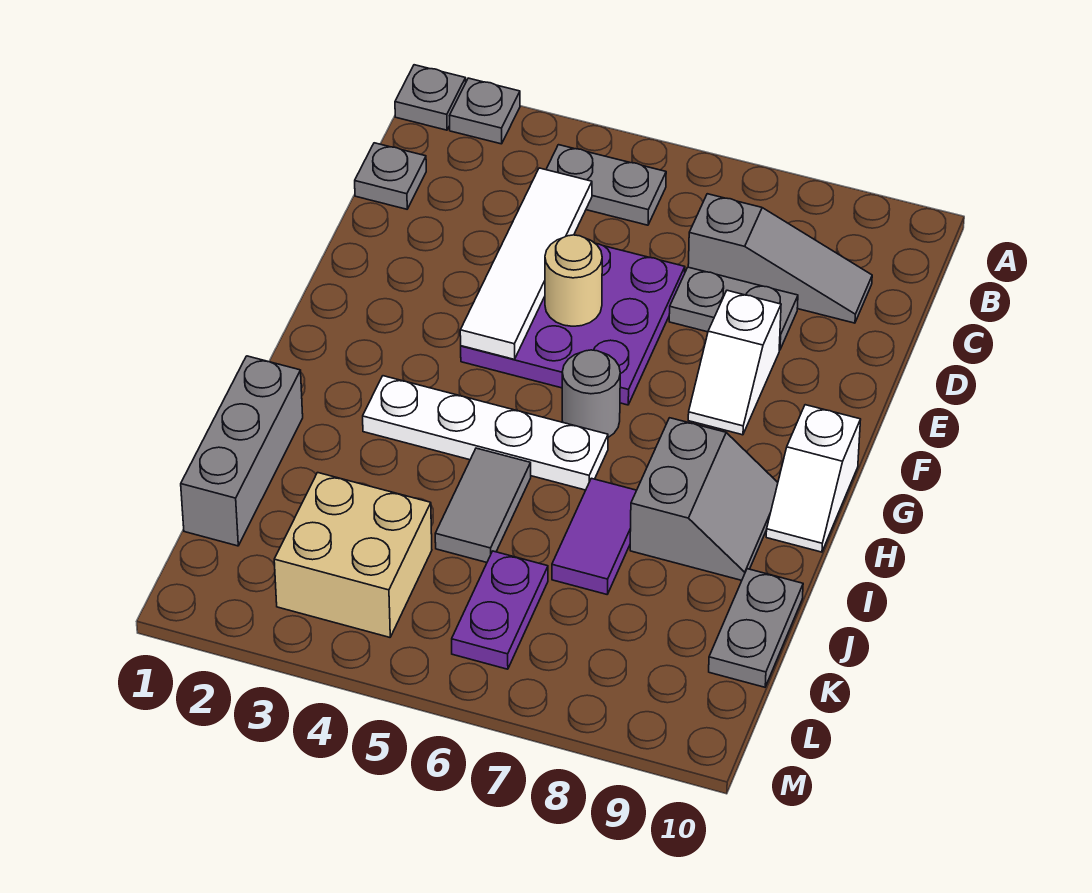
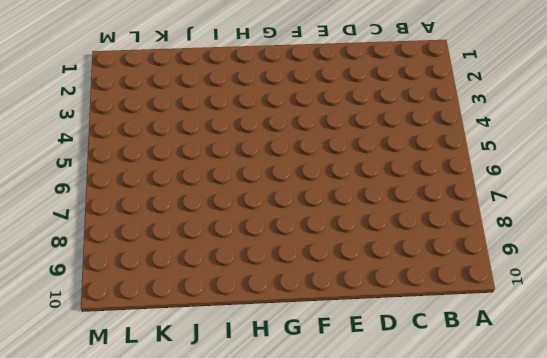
none -> grey plate A1 level 1
none -> grey plate A2 level 1
none -> grey plate B4:B5 level 1

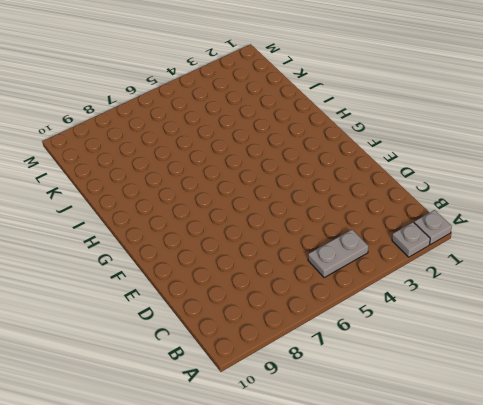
none -> grey plate C1 level 1
none -> grey slope C7:C9 level 1 top 7
none -> purple plate D4:F6 level 1

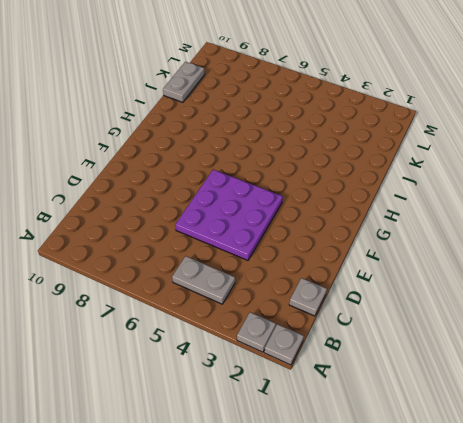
none -> grey slope C7:C9 level 1 top 7
none -> grey plate D7:D8 level 1
none -> white slope E8:F8 level 1 top E

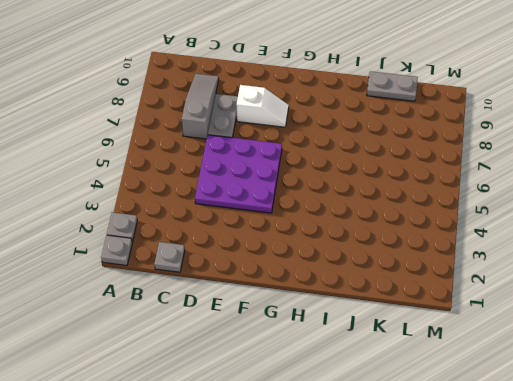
none -> grey plate B4:B5 level 1
none -> grey round brick G6 level 1
none -> white slope G10:H10 level 1 top G

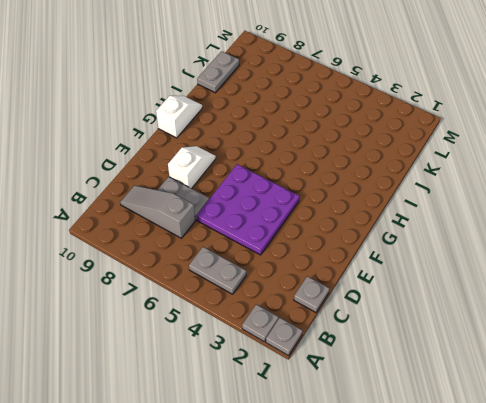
none -> grey round brick G6 level 1
none -> white plate H3:H6 level 1
none -> grey slope H8:I9 level 1 top 8

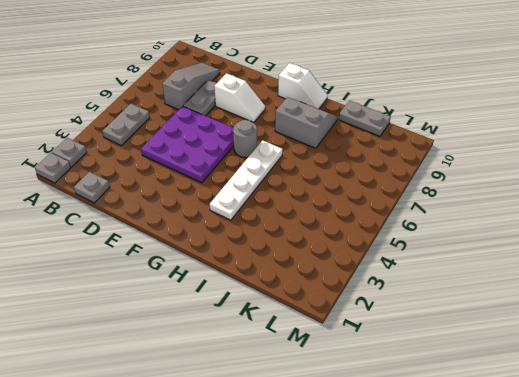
none -> grey brick I1:K1 level 1
none -> grey tile I5:J5 level 1
none -> purple tile I7:J7 level 1

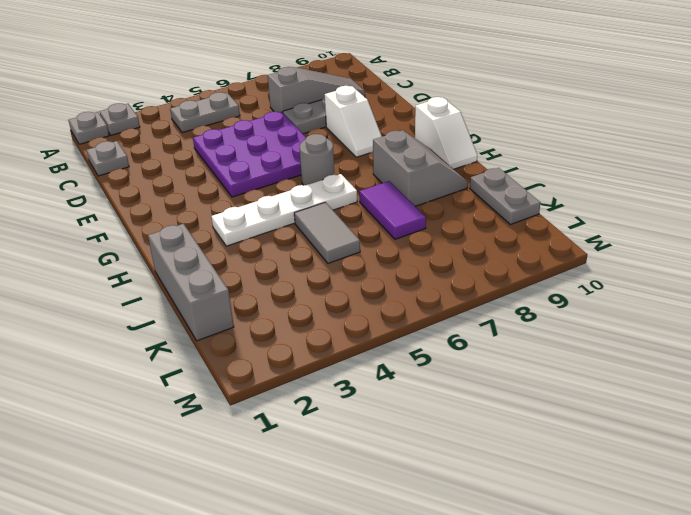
none -> tan brick K3:L4 level 1
none -> purple plate K6:L6 level 1
none -> white tile C4:F4 level 2

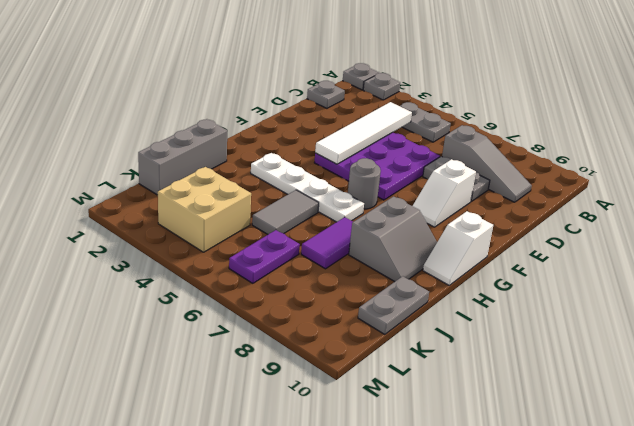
none -> tan round brick E5 level 2

